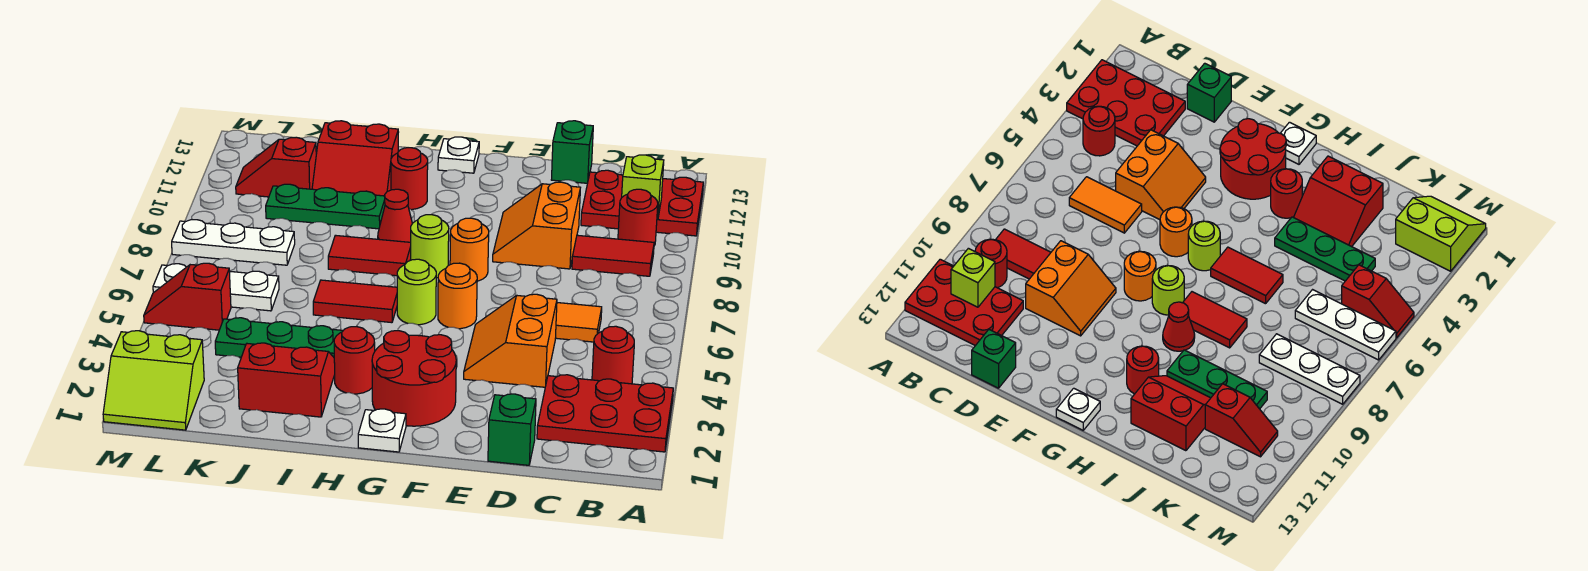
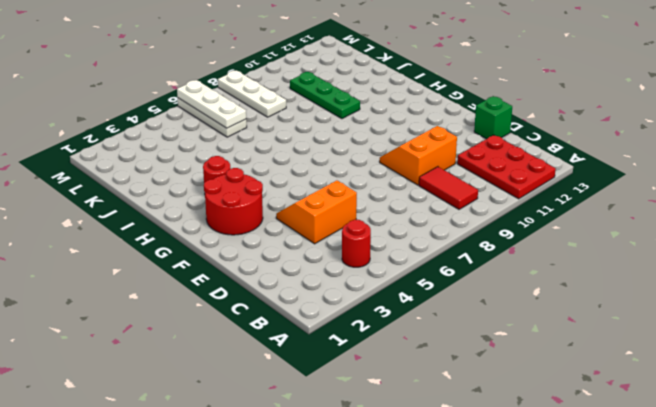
white plate K6:M6 level 2 -> none
none -> red plate A2:C3 level 1
none -> red round brick B10 level 1
none -> orange tile C6:D6 level 1
none -> green brick D1 level 1

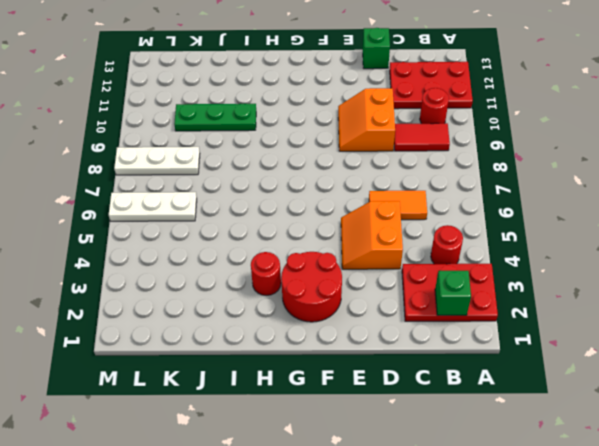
green brick B2 level 2 -> green brick D1 level 1
none -> orange round brick F6 level 1
none -> orange round brick F8 level 1
none -> white plate G1 level 1
none -> lime round brick G6 level 1

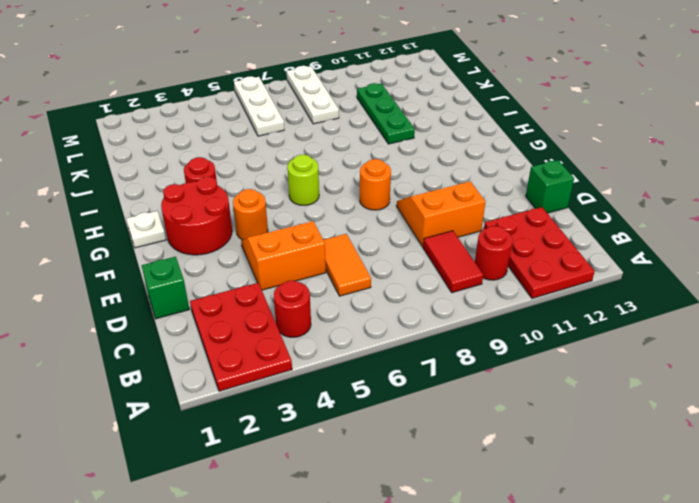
orange round brick F4 level 1 -> orange round brick F6 level 1
none -> lime round brick G8 level 1
none -> white plate G13 level 1
none -> red tile H6:I6 level 1
none -> red tile H8:I8 level 1

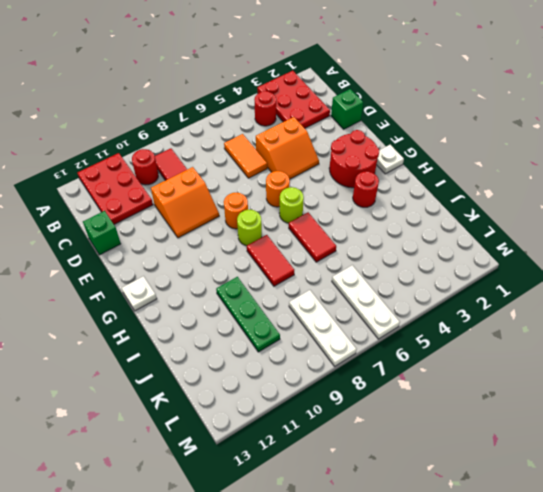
none -> red cone H9 level 1
none -> red round brick H11 level 1
none -> red slope I2:J3 level 1 top 2
none -> green plate I4:K4 level 1

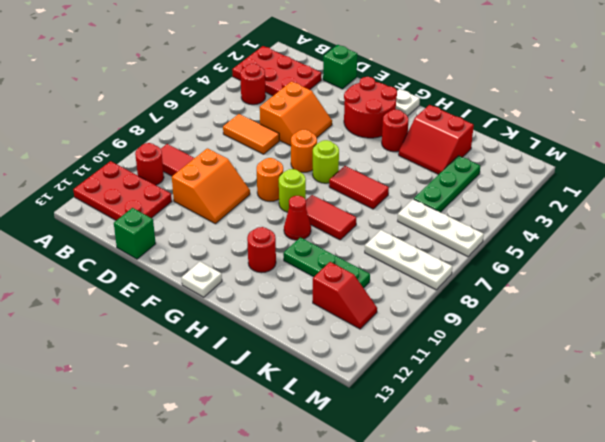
green plate K3:K5 level 1 -> green plate I4:K4 level 1
none -> red slope I11:J12 level 1 top 12
none -> lime slope L1:M2 level 1 top 2
none -> red slope L5:M5 level 1 top L
none -> lime brick B11 level 2

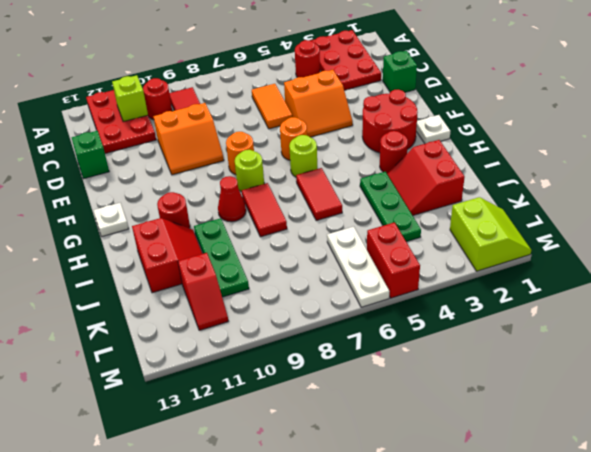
red brick L5:M5 level 1 -> red slope L5:M5 level 1 top L
none -> white plate K8:M8 level 1

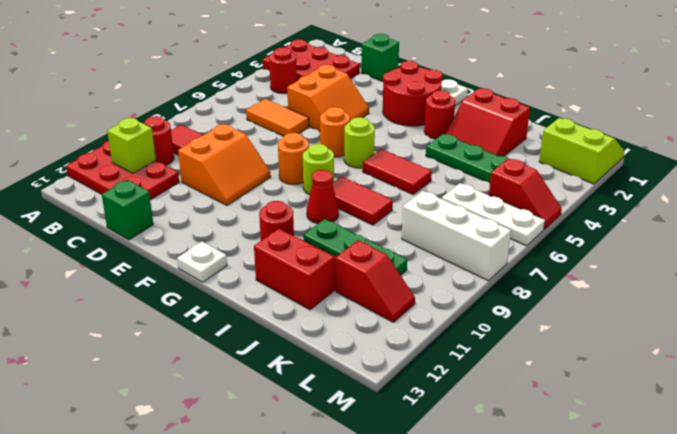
white brick K8:M8 level 1 -> white plate K8:M8 level 1

